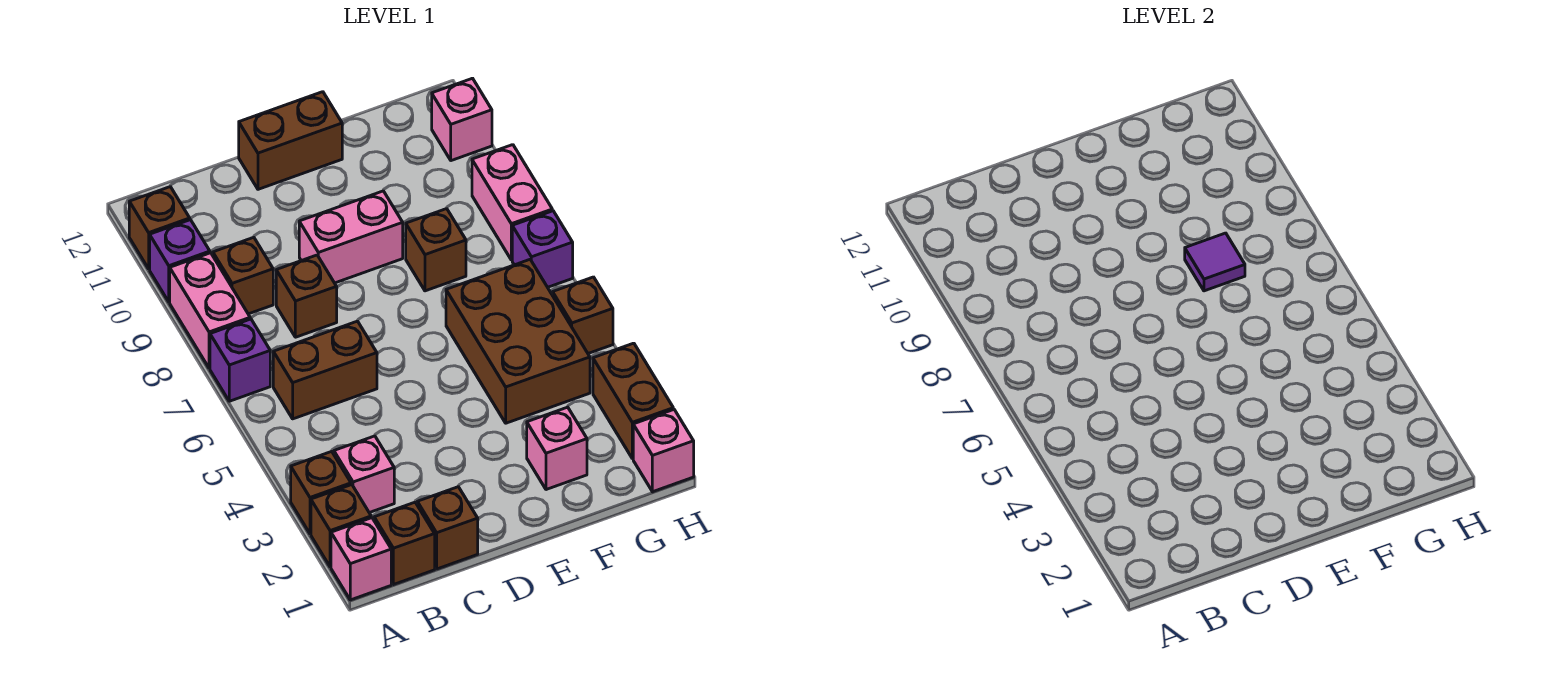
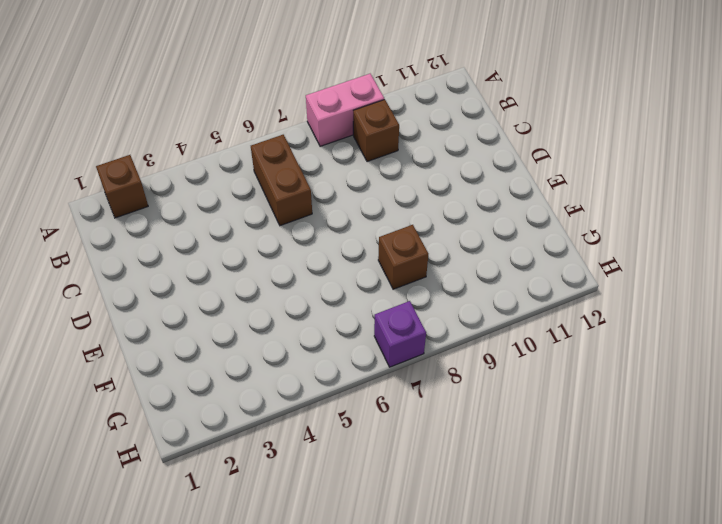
none -> pink brick A1 level 1
none -> brown brick A3 level 1
none -> purple brick A7 level 1

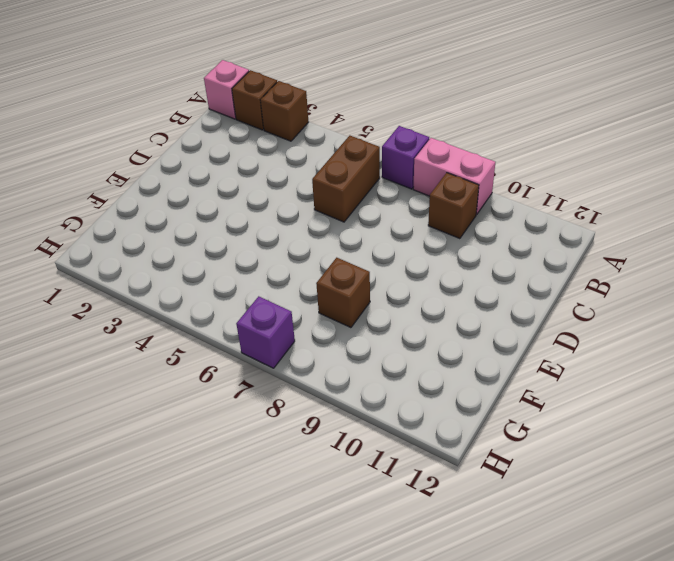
none -> purple brick A10 level 1
none -> brown brick A11 level 1
none -> brown brick B1 level 1

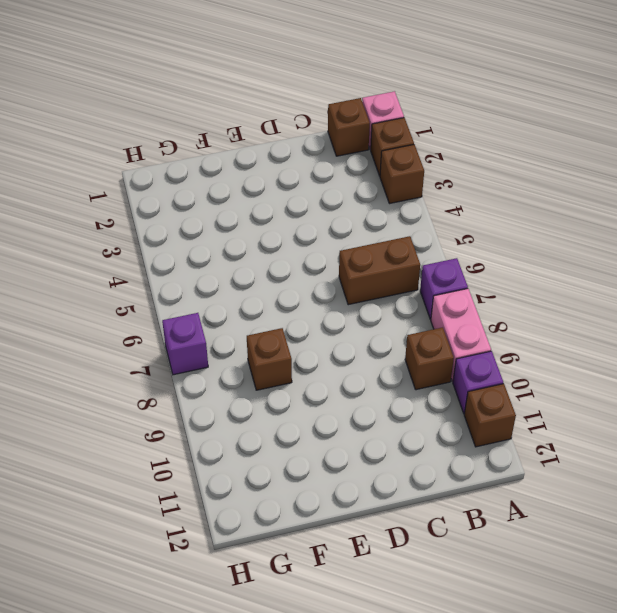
none -> pink brick B3 level 1
none -> brown brick C1 level 1
none -> brown brick C8 level 1

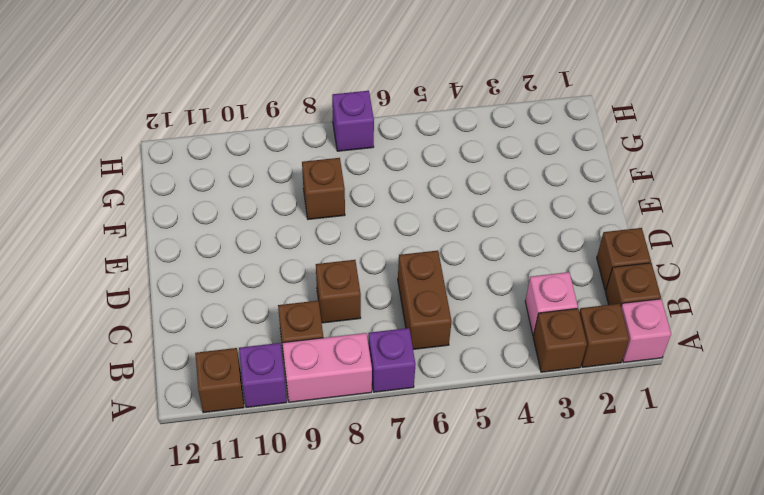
none -> pink brick D9:E9 level 1
none -> brown brick D12:E12 level 1
none -> pink brick F2 level 1

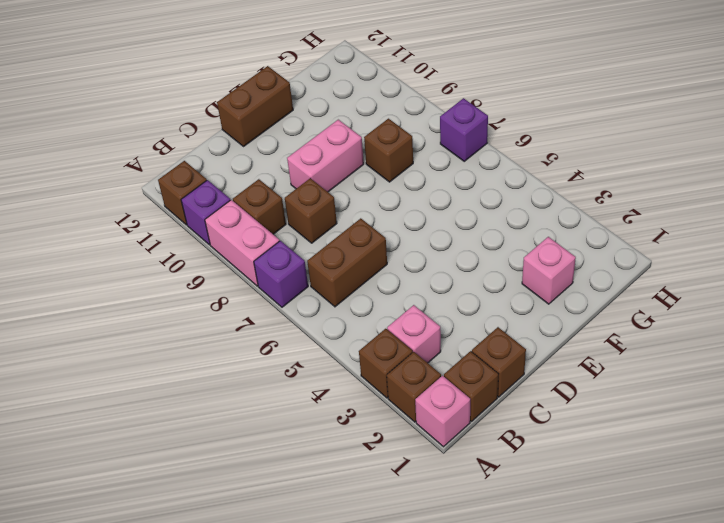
none -> brown brick F4:G6 level 1
none -> pink brick H1 level 1
none -> brown brick H2:H3 level 1

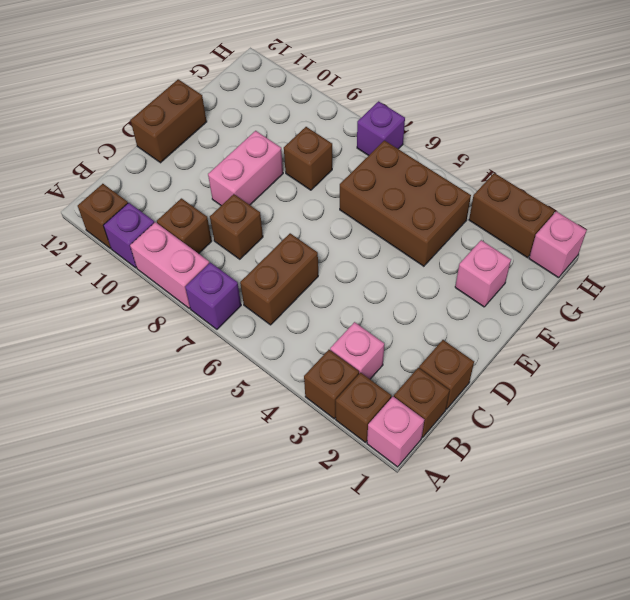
none -> brown brick H5 level 1
none -> pink brick H8:H9 level 1
none -> pink brick H11 level 1

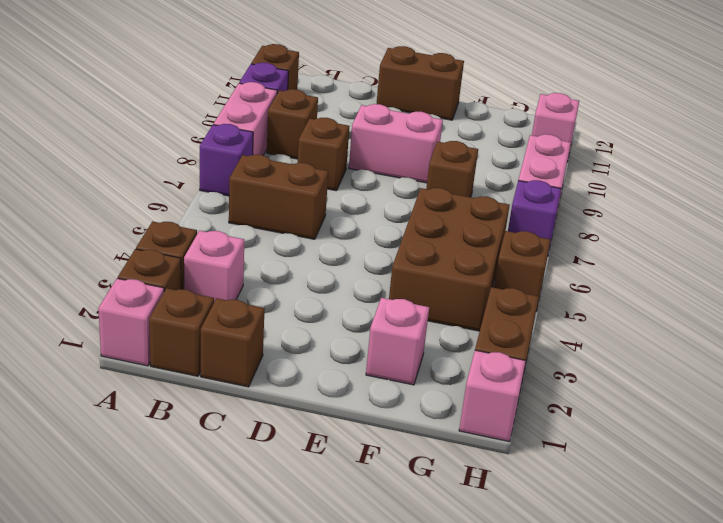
none -> purple tile F8 level 2

